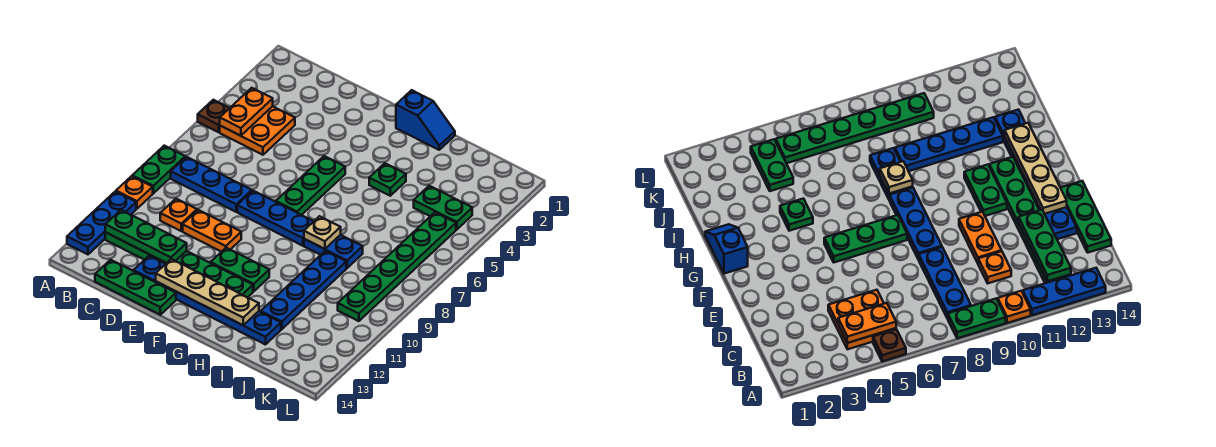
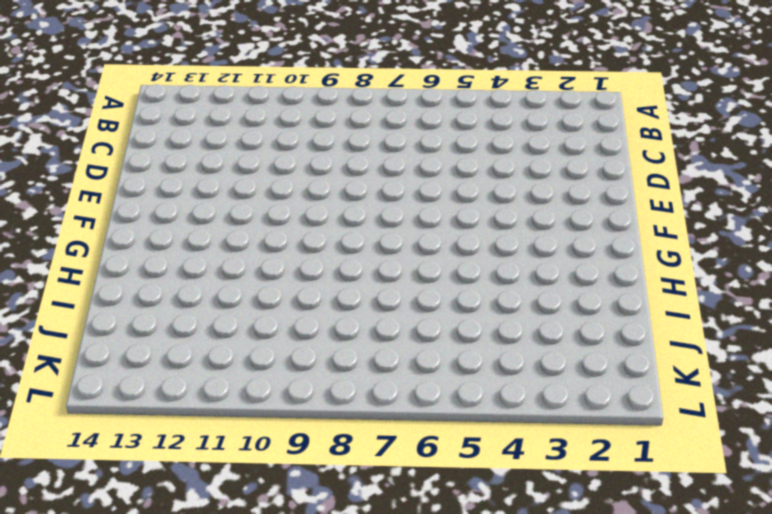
none -> brown plate A5 level 1
none -> green plate A8:A9 level 1
none -> orange plate A10 level 1

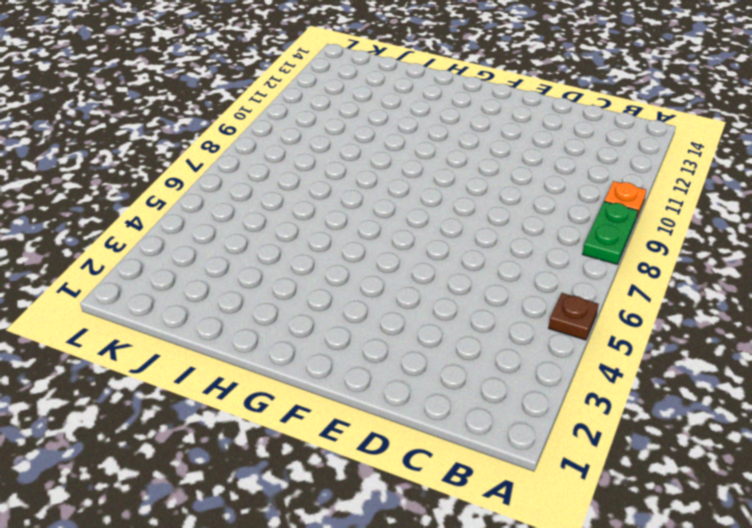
none -> blue plate A11:A13 level 1
none -> orange plate B4:C5 level 1
none -> blue plate B8:D8 level 1

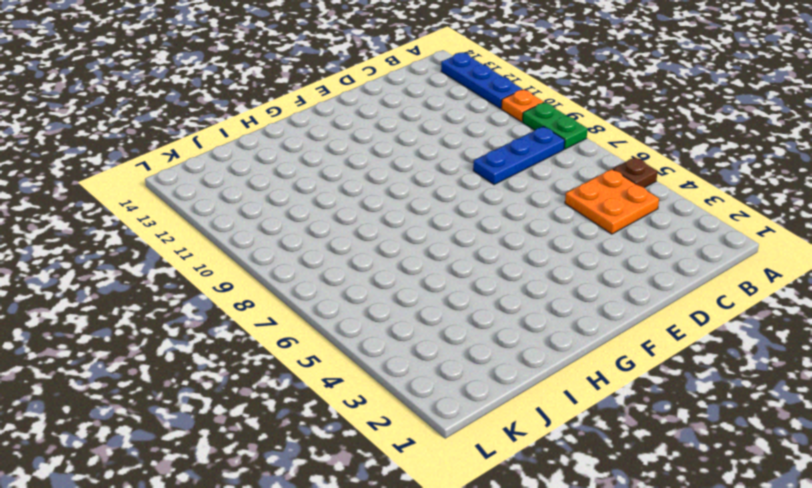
none -> green plate B12:G12 level 1
none -> orange plate C10 level 1
none -> green plate C14:E14 level 1

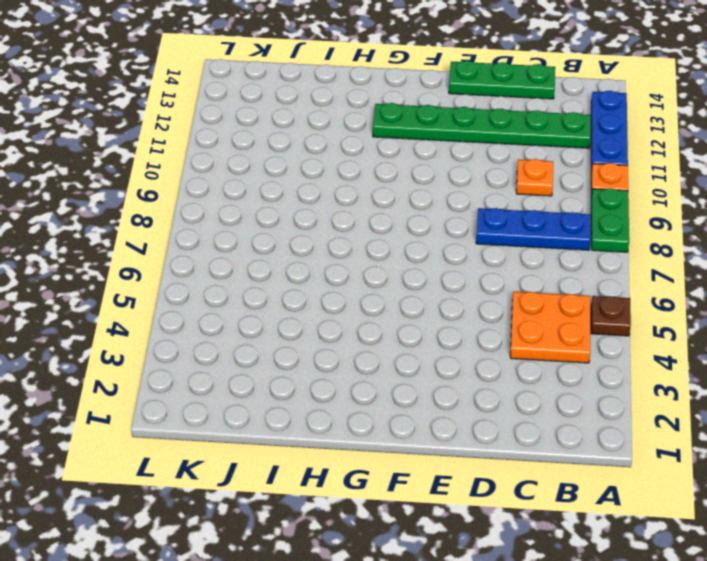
none -> orange plate D10:E10 level 1
none -> blue plate D13:I13 level 1
none -> blue plate E8:G8 level 1

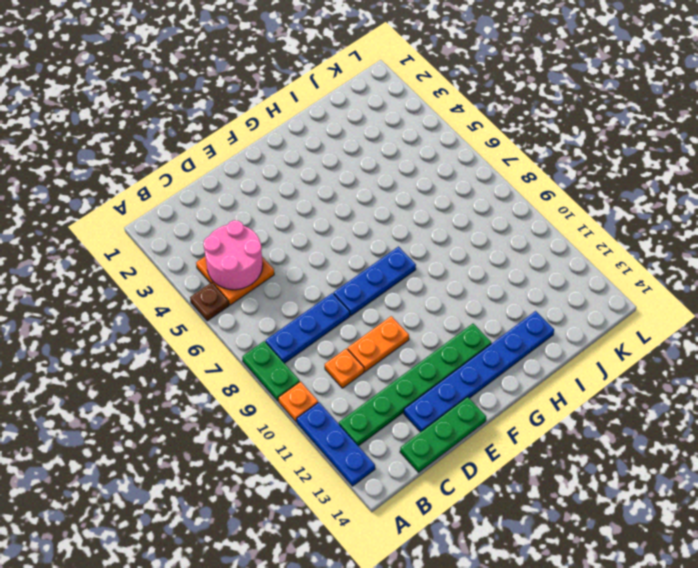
pink round brick B4:C5 level 2 -> orange plate B4:B5 level 2
none -> green plate F5:F7 level 1
none -> green plate F11:G11 level 1
none -> blue slope G1:H1 level 1 top G

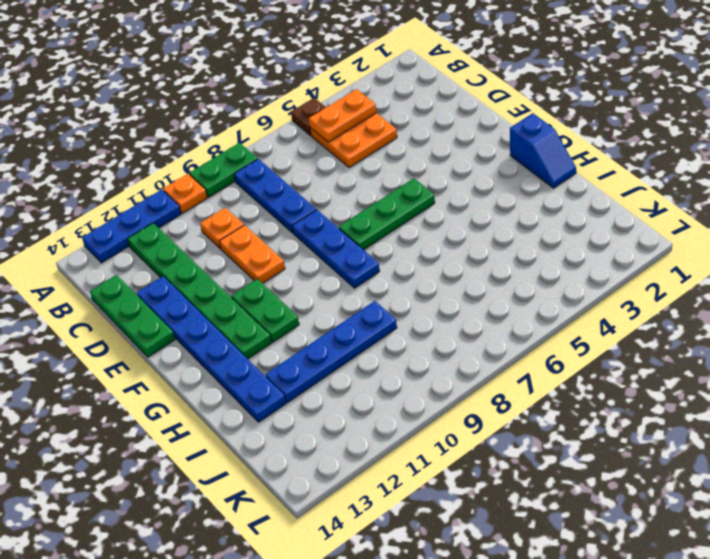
none -> green plate H4 level 1
none -> blue plate H8:I8 level 1
none -> green plate J4:K4 level 1

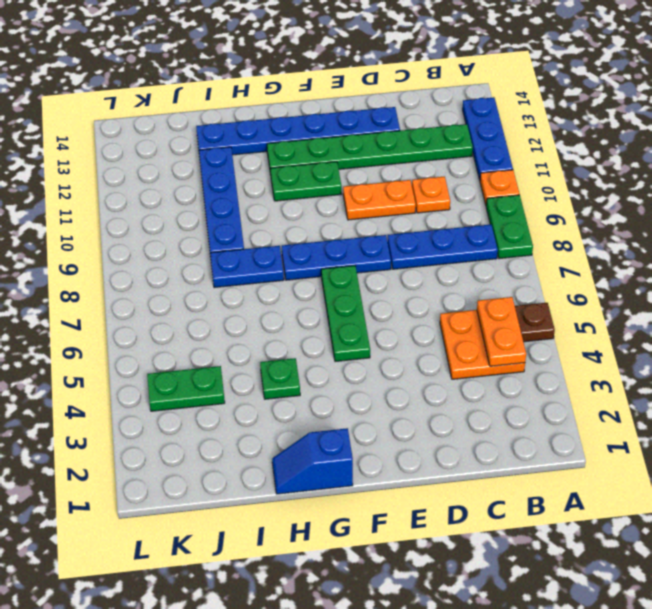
none -> green plate C14:E14 level 1
none -> green plate K5:K10 level 1
none -> green plate B12:D12 level 2

